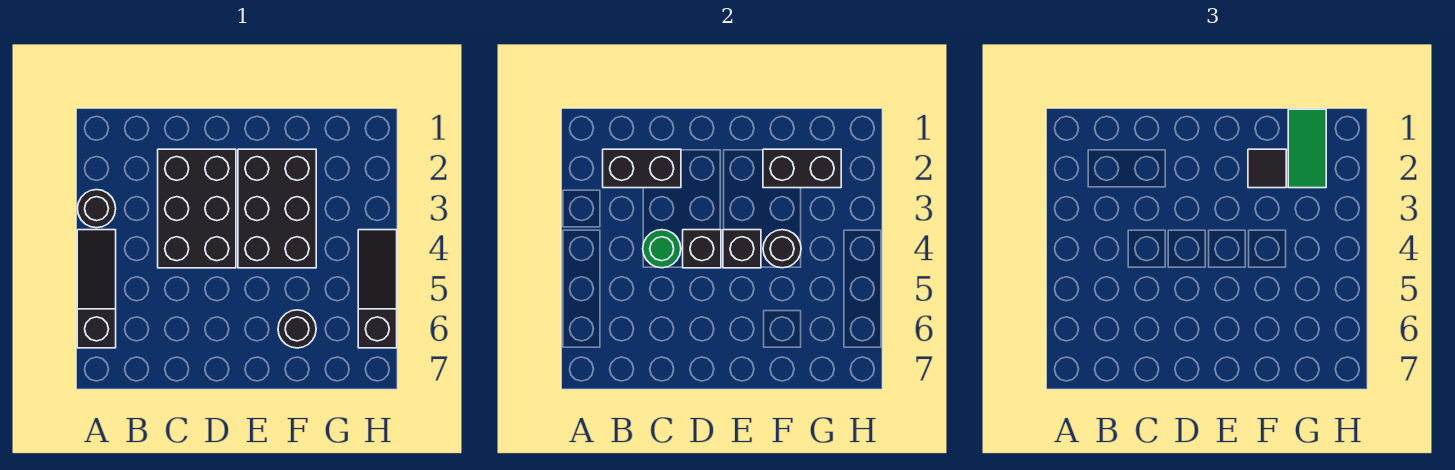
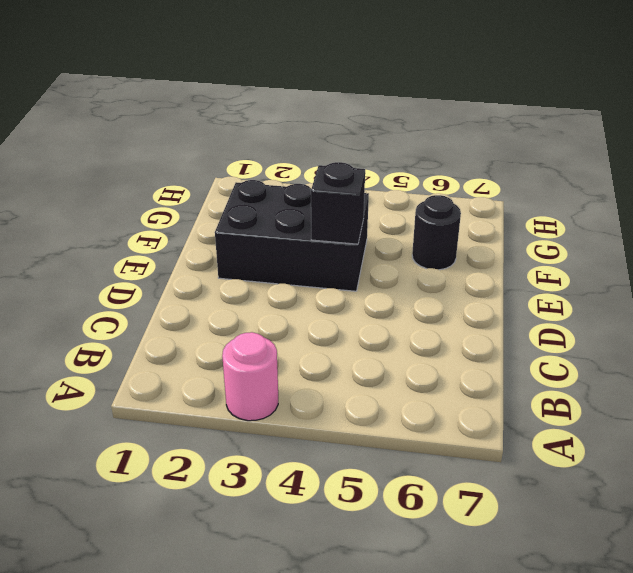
pink round brick A3 level 1 -> black round brick A3 level 1
none -> black slope A4:A6 level 1 top 6
none -> black brick C2:D4 level 1
none -> black slope H4:H6 level 1 top 6

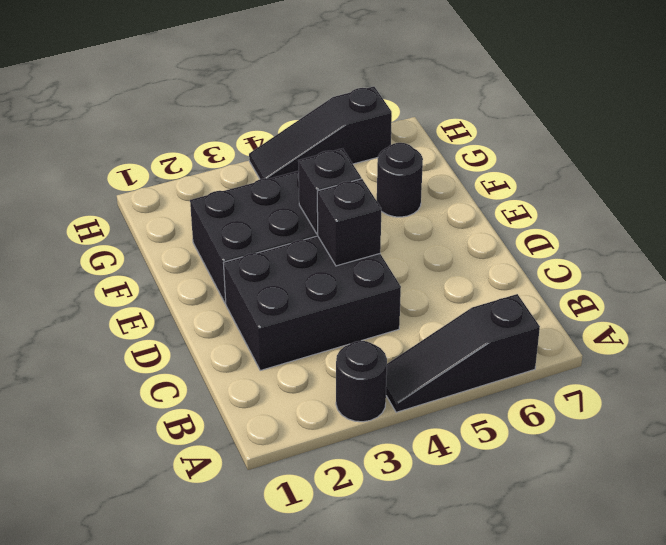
none -> black brick B2:C2 level 2
none -> green round brick C4 level 2
none -> black brick F2:G2 level 2

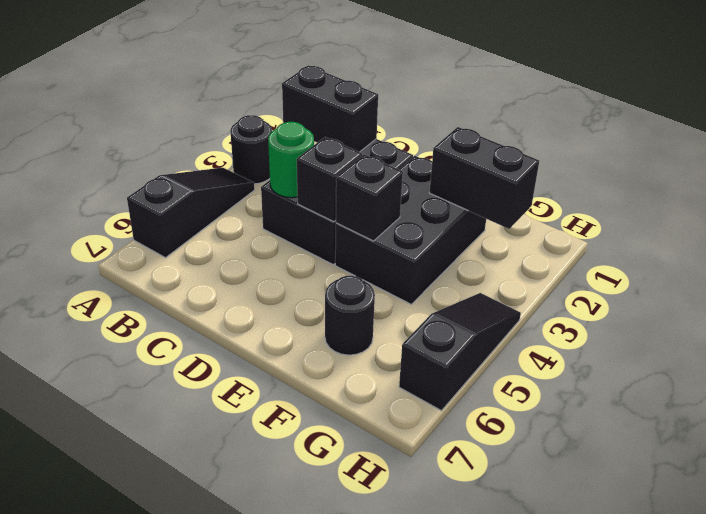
none -> black round brick F4 level 2
none -> black tile F2 level 3
none -> green tile G1:G2 level 3

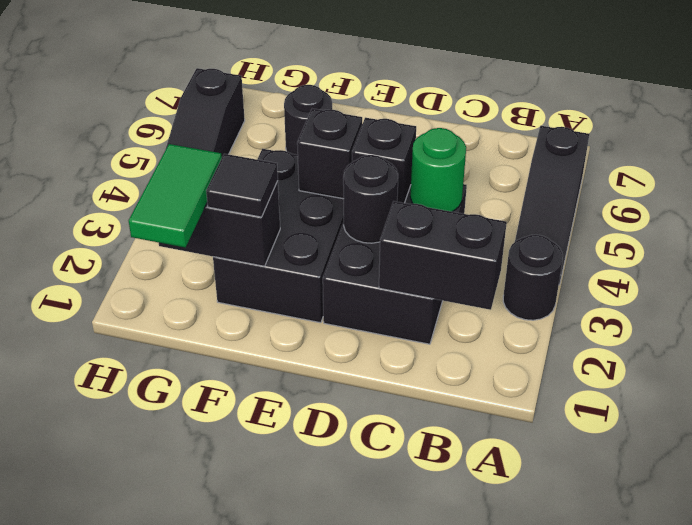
black round brick D3 level 2 -> black round brick F4 level 2

